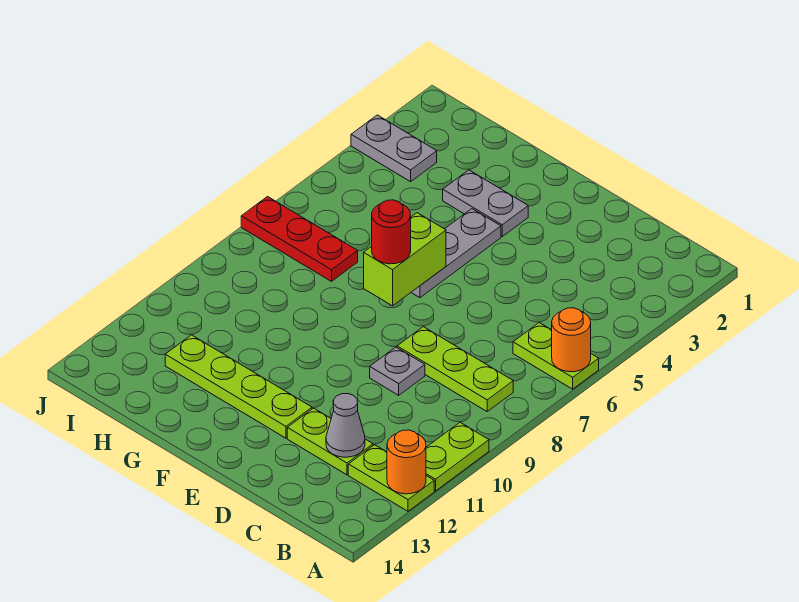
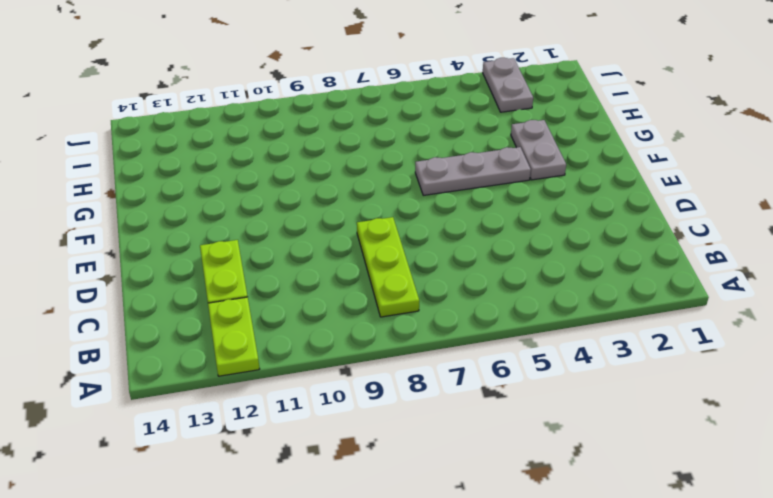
none -> lime plate A6:B6 level 1
none -> lime plate A10:A11 level 1
none -> grey plate D9 level 1

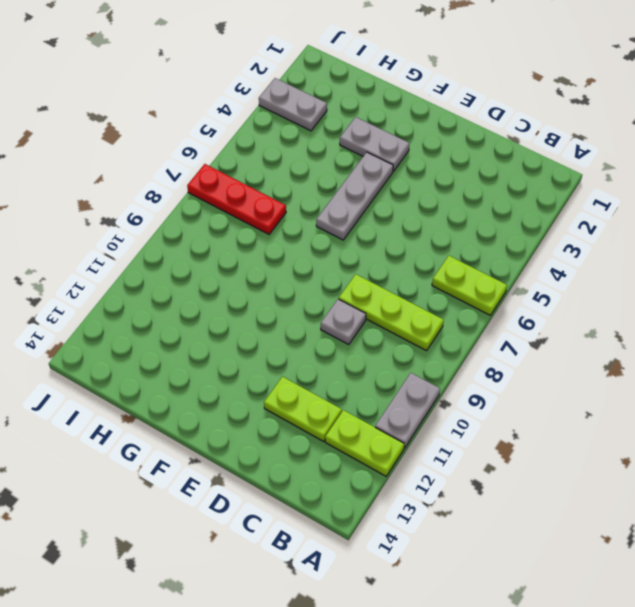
grey plate A10:A11 level 1 -> lime plate A10:A11 level 1
none -> lime plate E12:H12 level 1
none -> orange round brick A6 level 2
none -> orange round brick A12 level 2

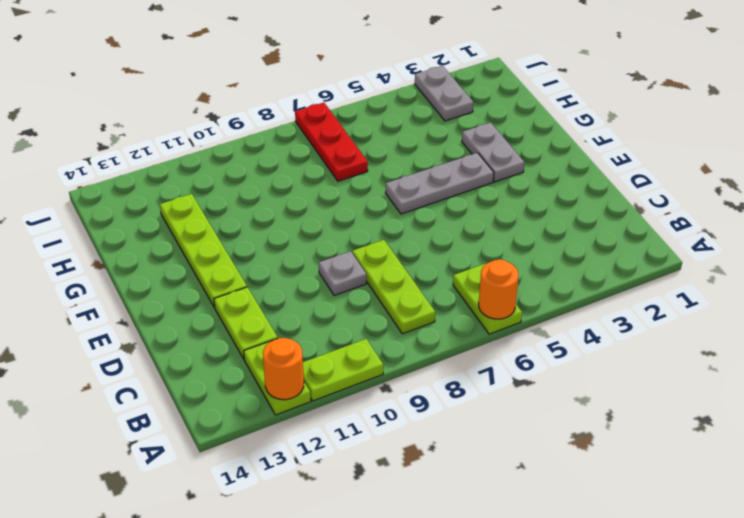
none -> grey cone C12 level 2
none -> lime brick F6:F7 level 2
none -> red round brick F7 level 3

